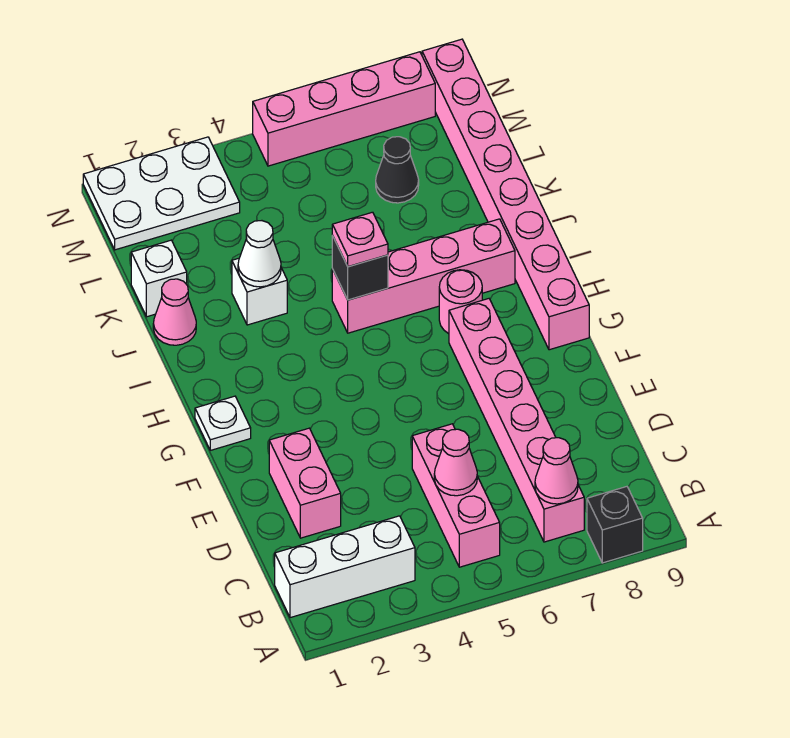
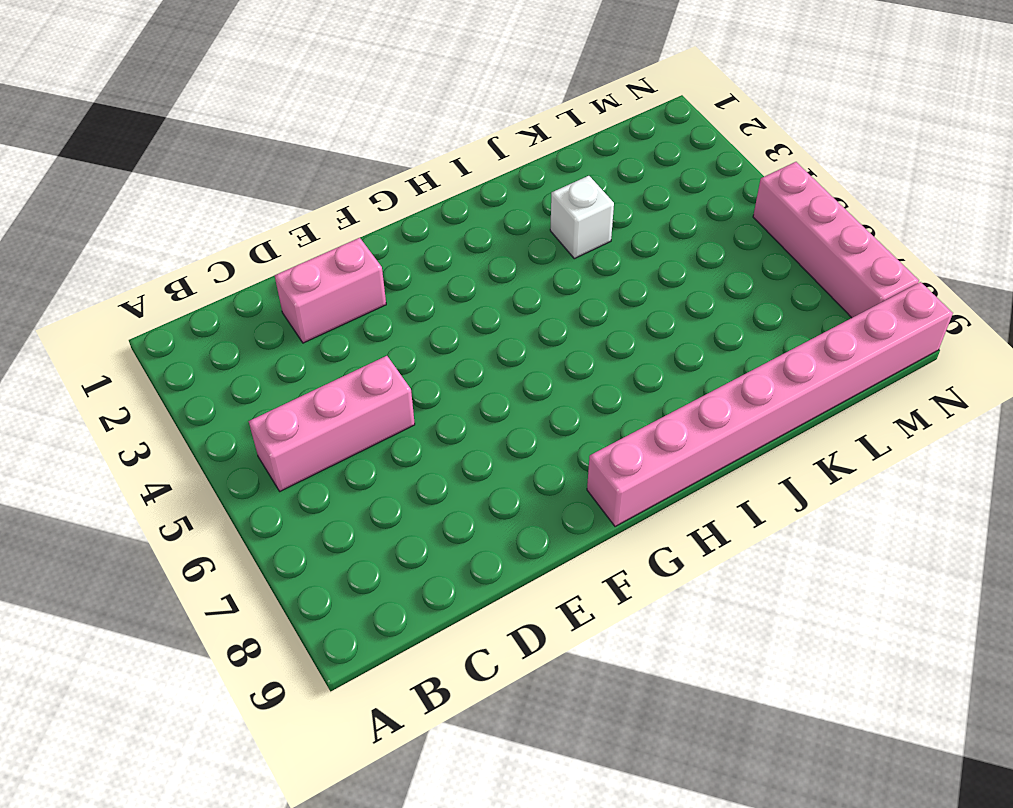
none -> black brick A8 level 1
none -> white brick B1:B3 level 1
none -> pink brick B7:G7 level 1

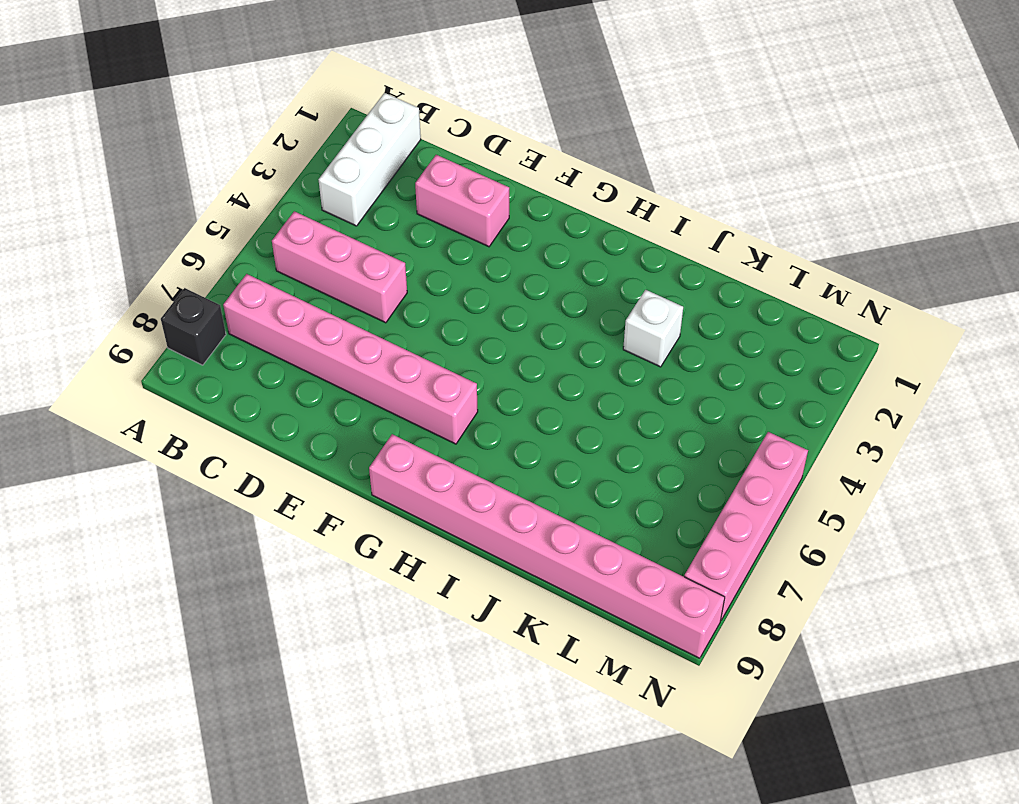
none -> white plate G1 level 1
none -> pink round brick H7 level 1
none -> pink brick I5:I8 level 1

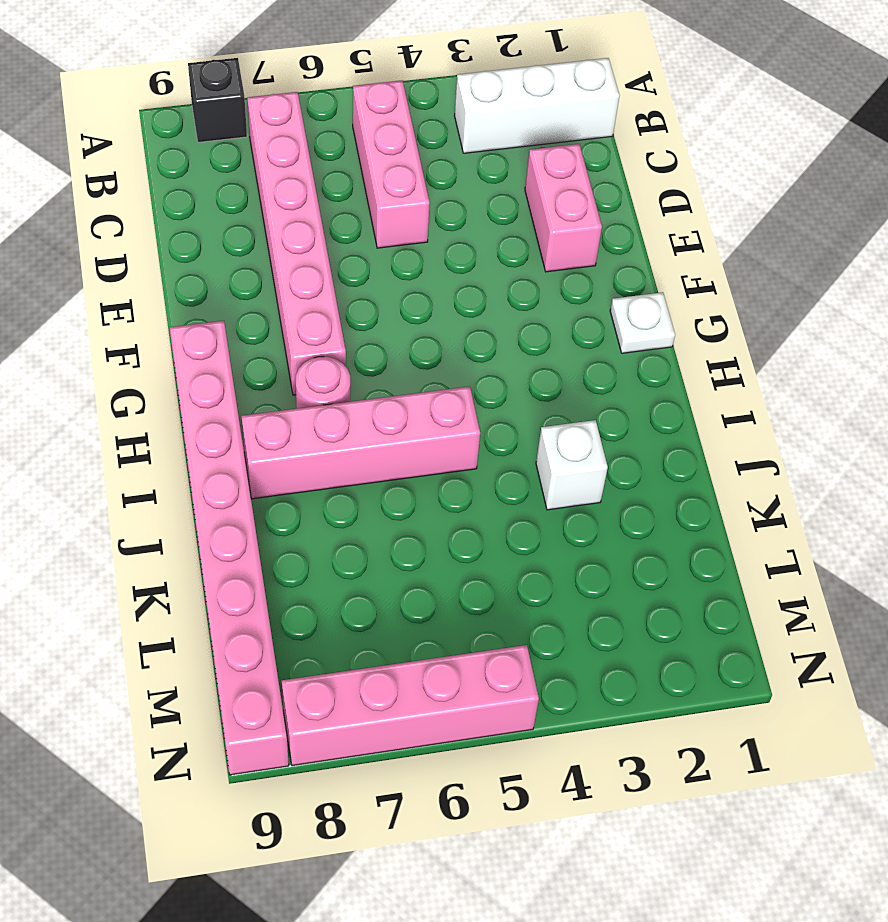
none -> pink cone J1 level 1
none -> white brick K1 level 1
none -> black cone L7 level 1

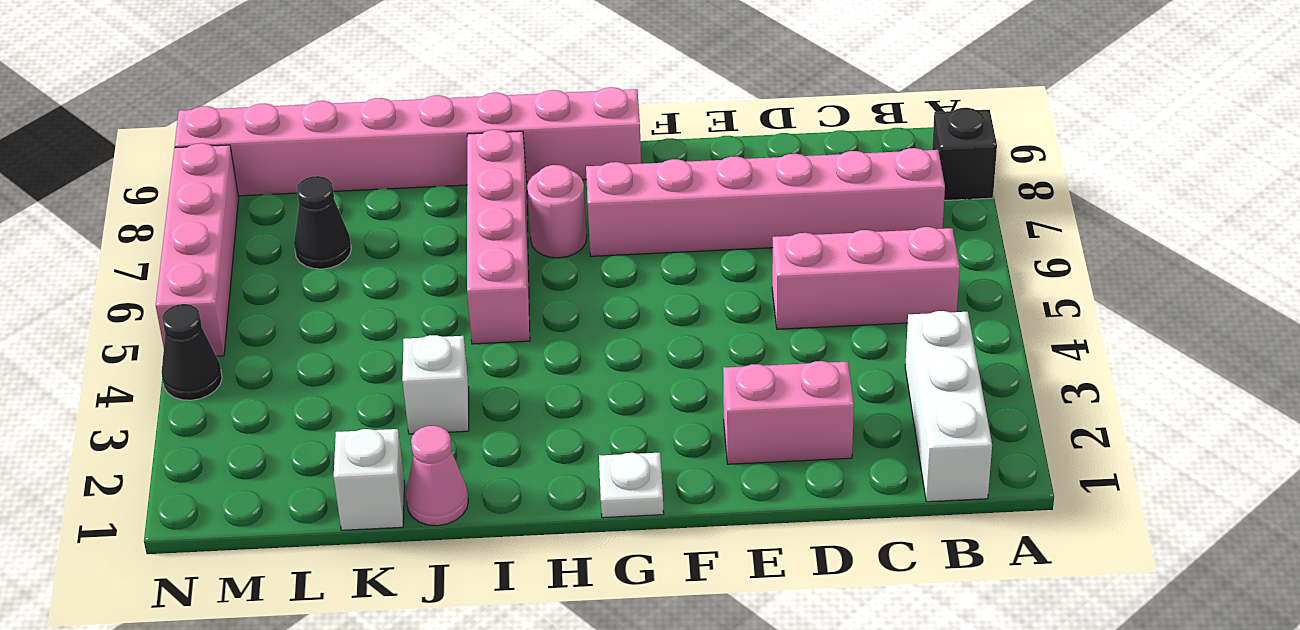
black cone N4 level 1 -> none
none -> white plate M1:N3 level 1
none -> pink cone B7 level 2
none -> pink cone C5 level 2

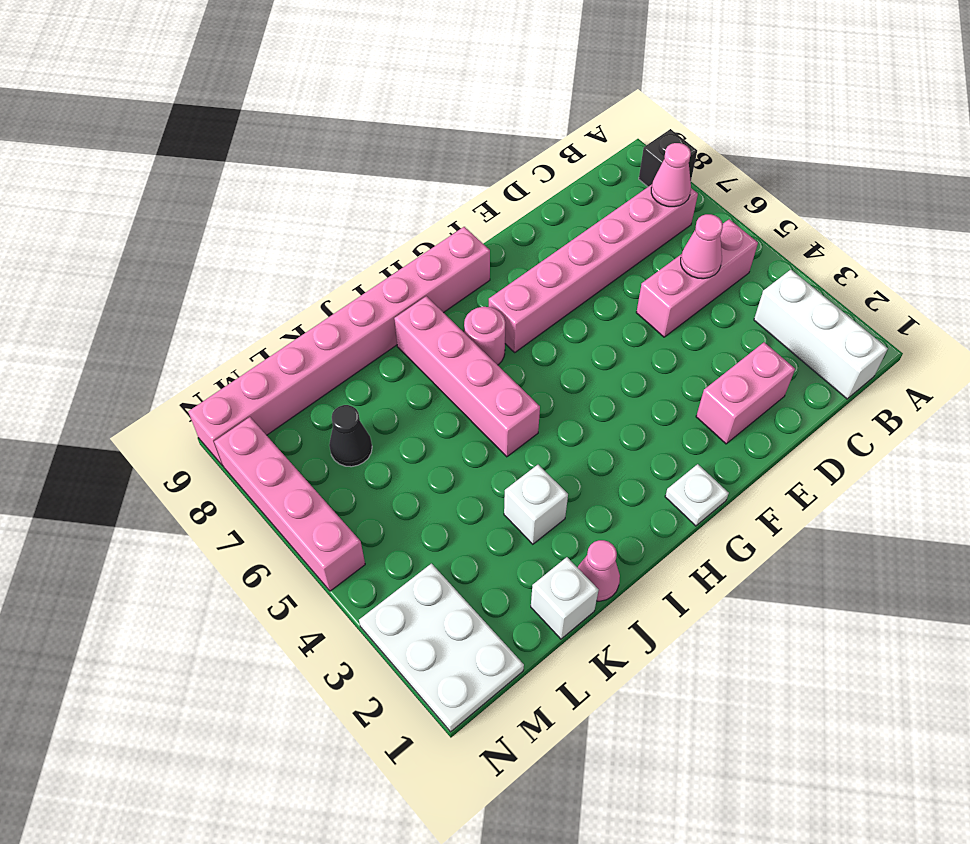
none -> black brick I5 level 2
none -> white cone J3 level 2
none -> pink plate I5 level 3

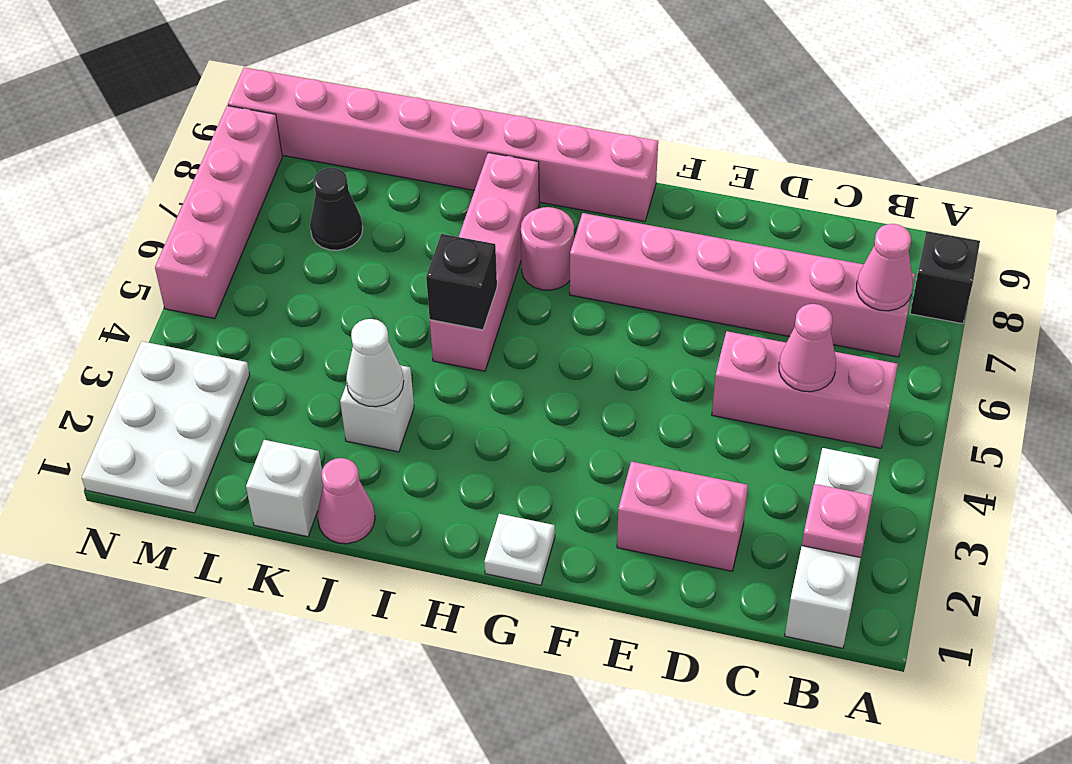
pink plate B2 level 2 -> pink plate I5 level 3

